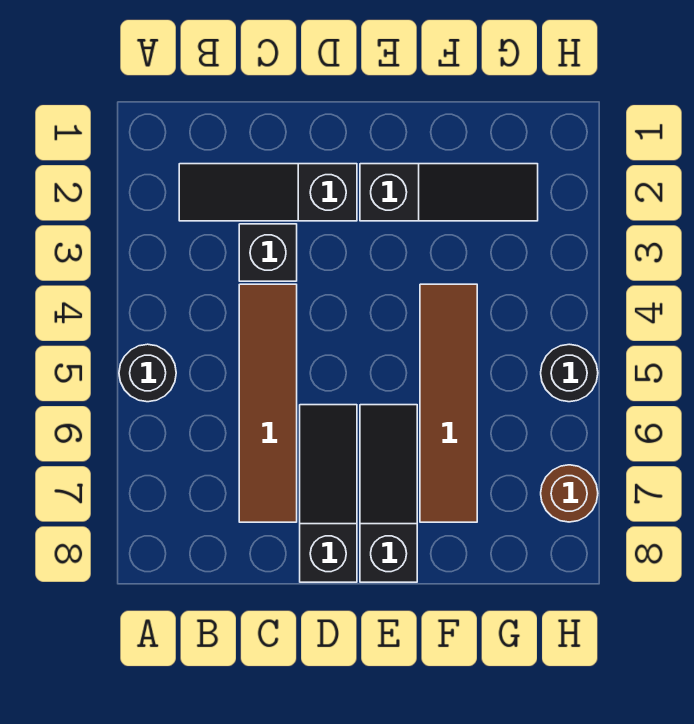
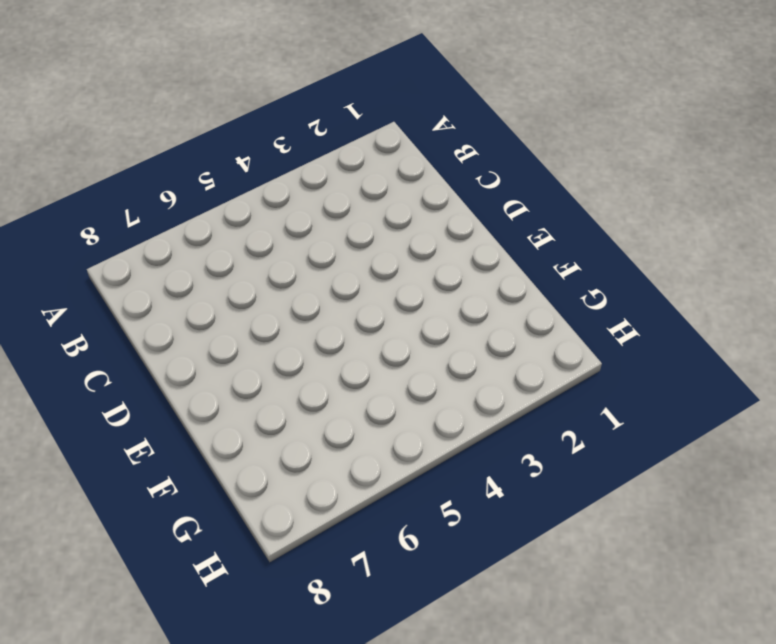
none -> black round brick A5 level 1
none -> black slope B2:D2 level 1 top D

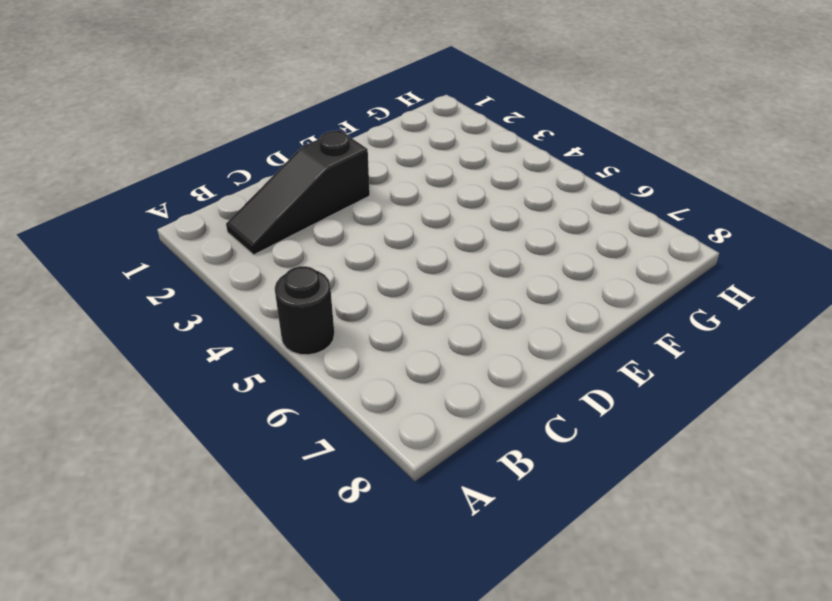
none -> black brick C3 level 1
none -> brown tile C4:C7 level 1

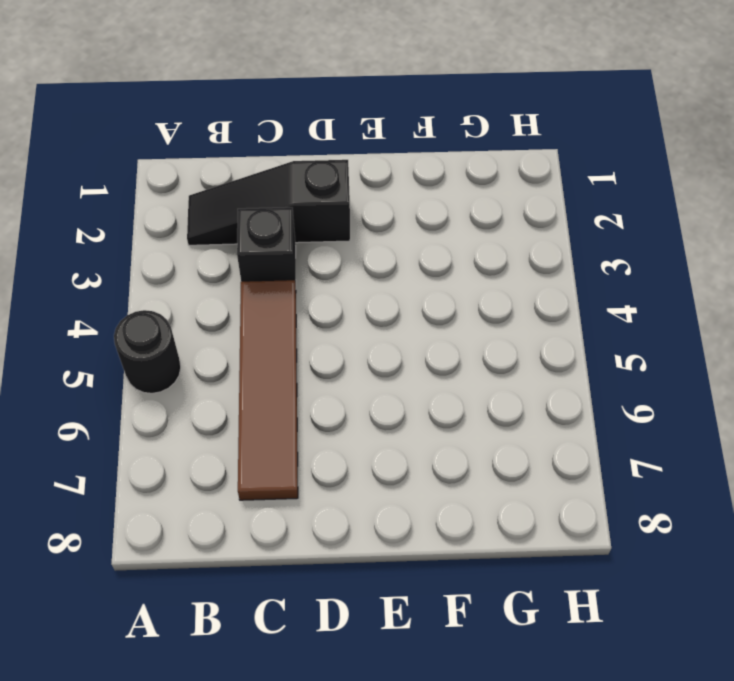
none -> black slope D6:D8 level 1 top 8
none -> black slope E2:G2 level 1 top E

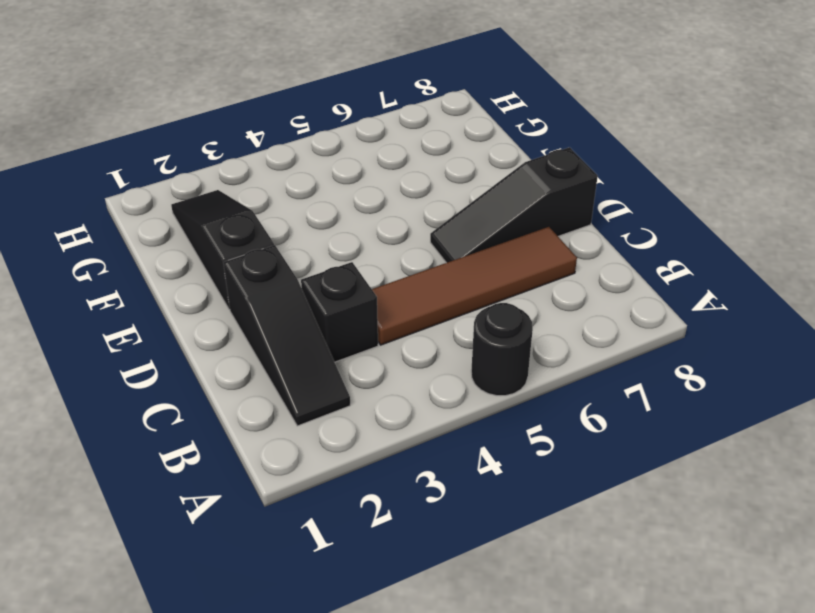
none -> black slope E6:E8 level 1 top 8
none -> brown tile F4:F7 level 1

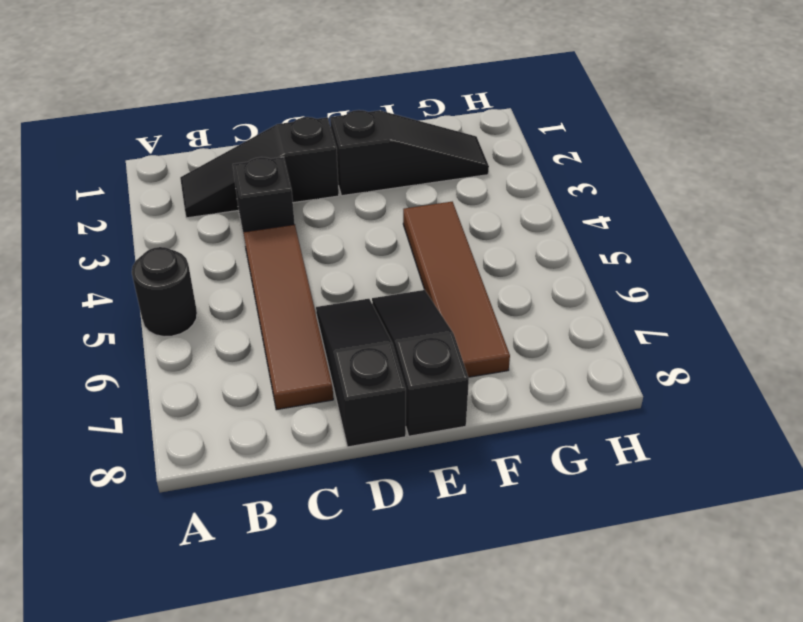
none -> black round brick H5 level 1
none -> brown round brick H7 level 1

